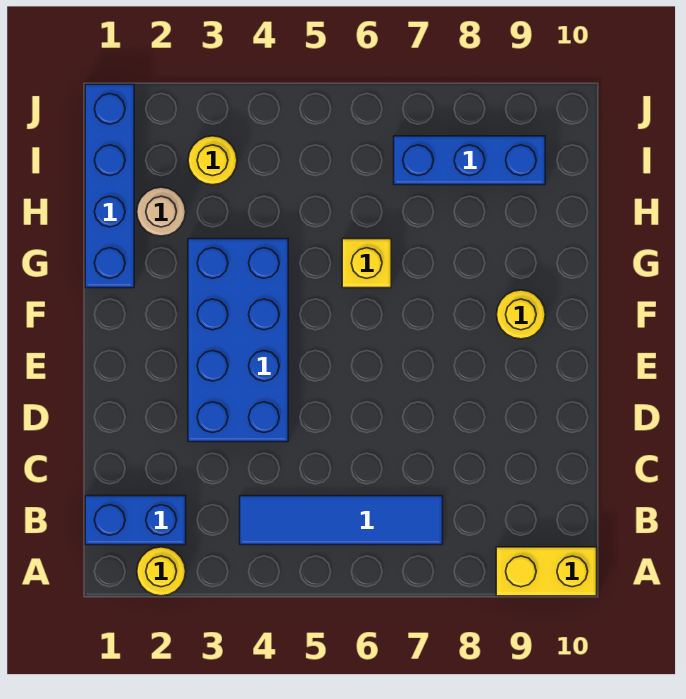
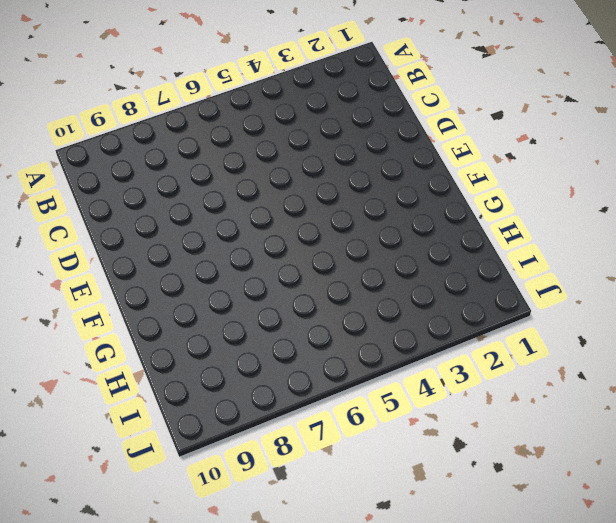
none -> yellow round brick A2 level 1
none -> yellow brick A9:A10 level 1

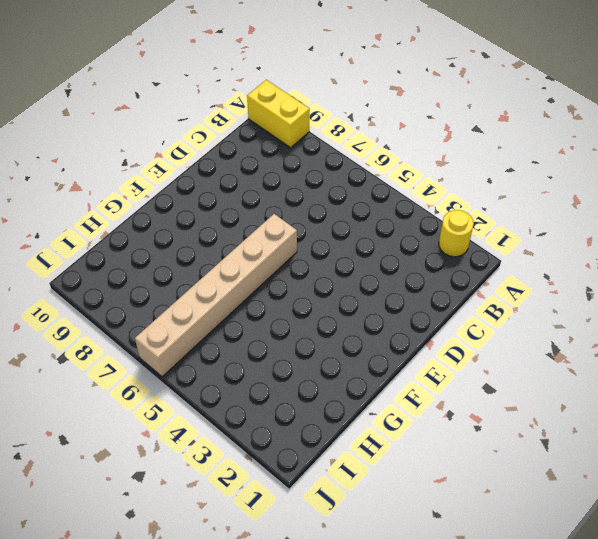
tan brick E6:J6 level 1 -> yellow brick G6 level 1
none -> blue brick B1:B2 level 1
none -> blue tile B4:B7 level 1

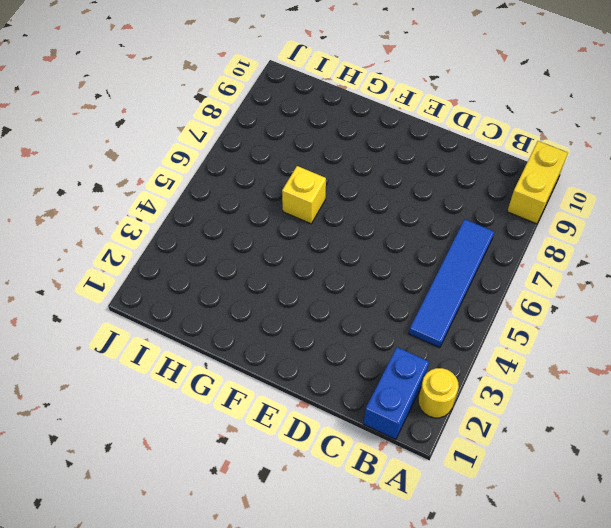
none -> blue brick D3:G4 level 1
none -> yellow round brick F9 level 1

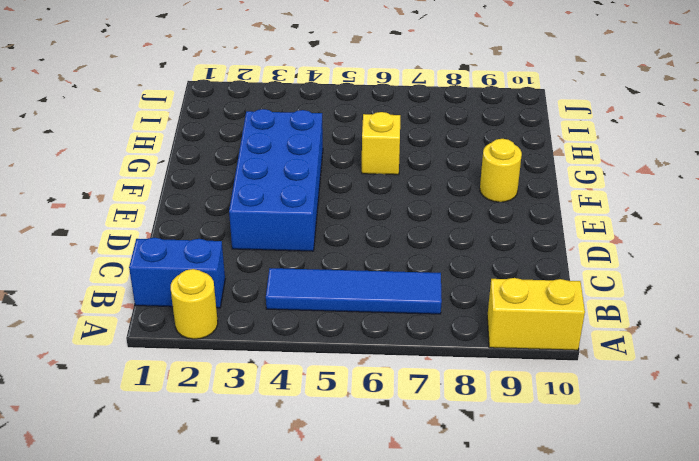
none -> blue brick G1:J1 level 1
none -> tan round brick H2 level 1

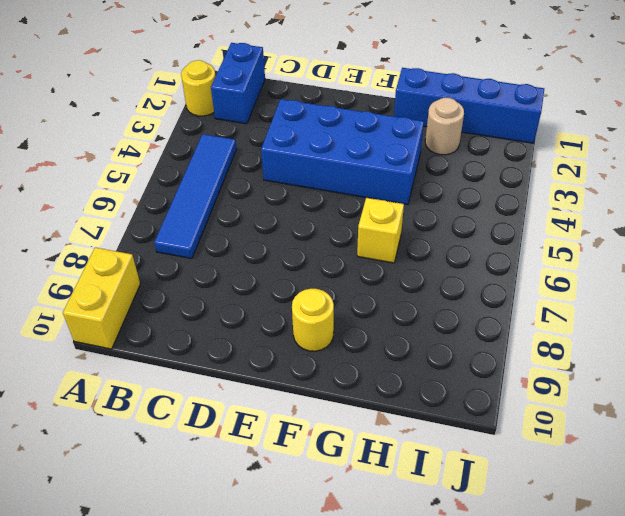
none -> yellow round brick I3 level 1
none -> blue brick I7:I9 level 1

